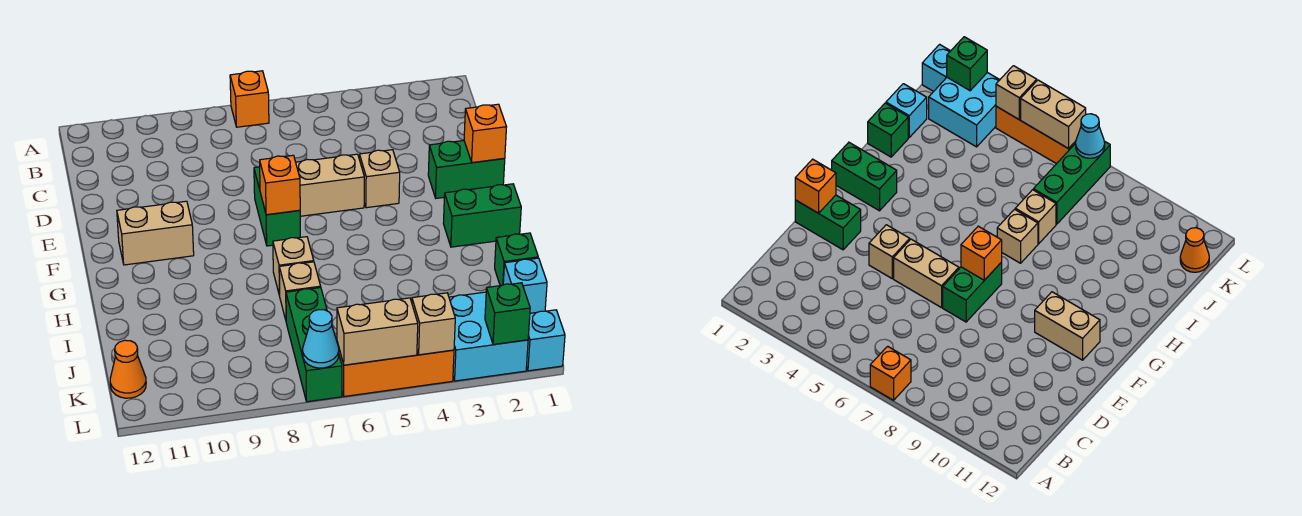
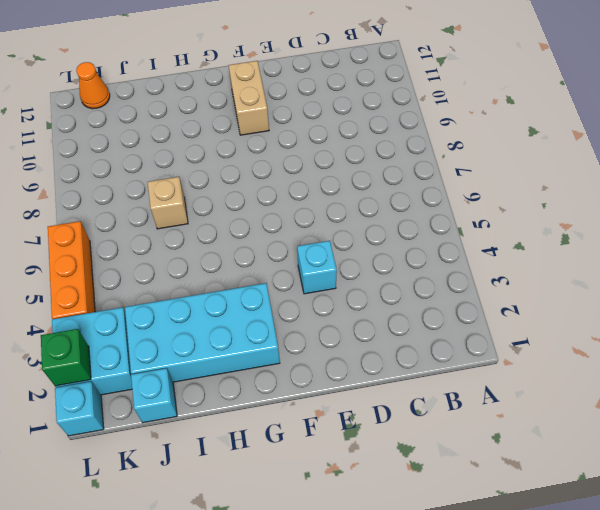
cyan brick E4 level 1 -> tan brick E4 level 1
cyan brick G2:J3 level 1 -> green brick G1:G2 level 1
none -> orange brick A7 level 1
none -> green brick E1:E2 level 1
none -> tan brick E5:E6 level 1

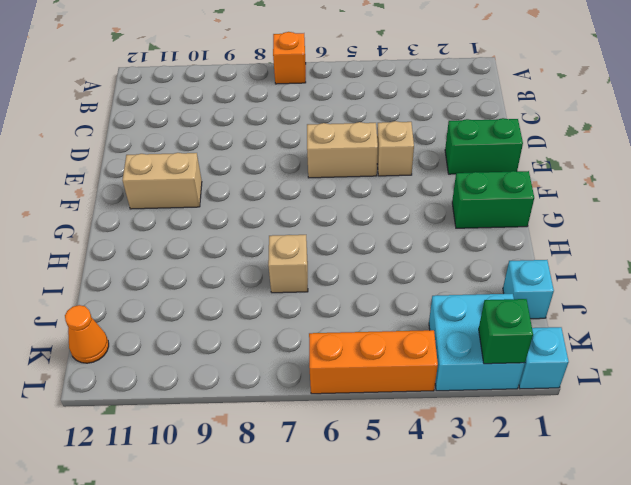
none -> green brick E7:F7 level 1
none -> tan brick H7 level 1
none -> green brick I1 level 1

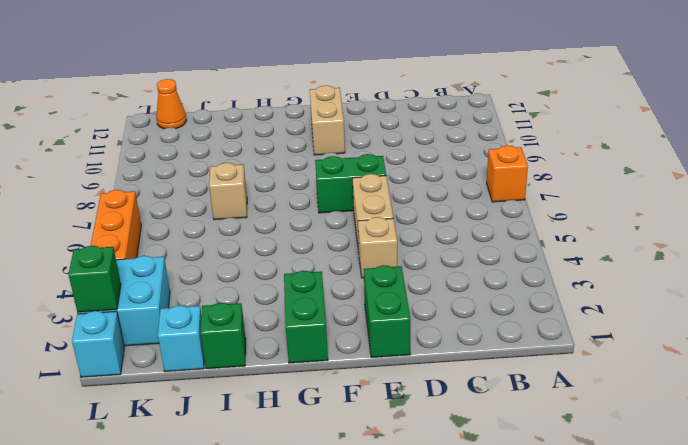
none -> tan brick H7 level 1
none -> green brick J7:L7 level 1
none -> orange brick E1 level 2

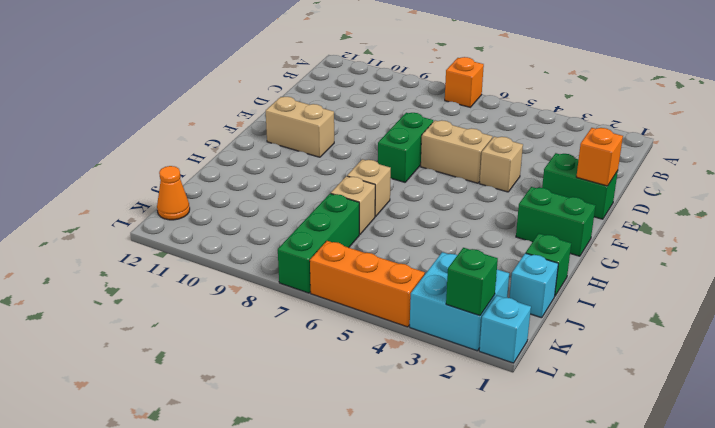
none -> orange brick F7 level 2
none -> tan brick L4 level 2
none -> tan brick L5:L6 level 2

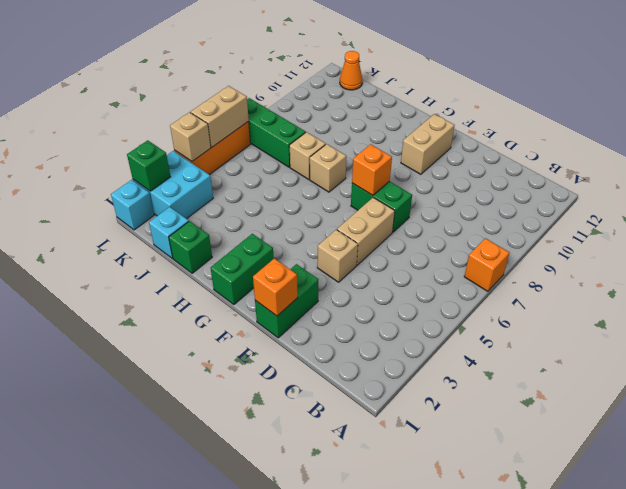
none -> cyan cone L7 level 2

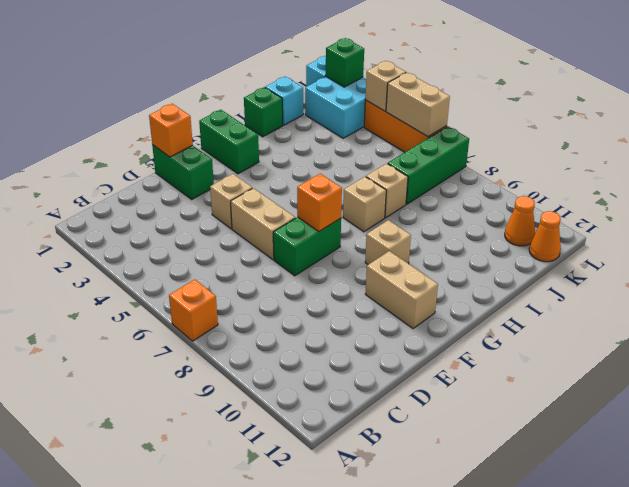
tan brick G9 level 1 -> none
orange cone K11 level 1 -> none
none -> cyan cone L7 level 2

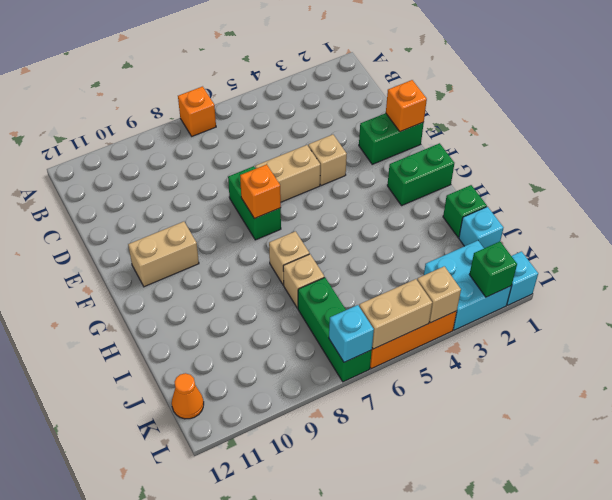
cyan brick L7 level 2 -> cyan cone L7 level 2

